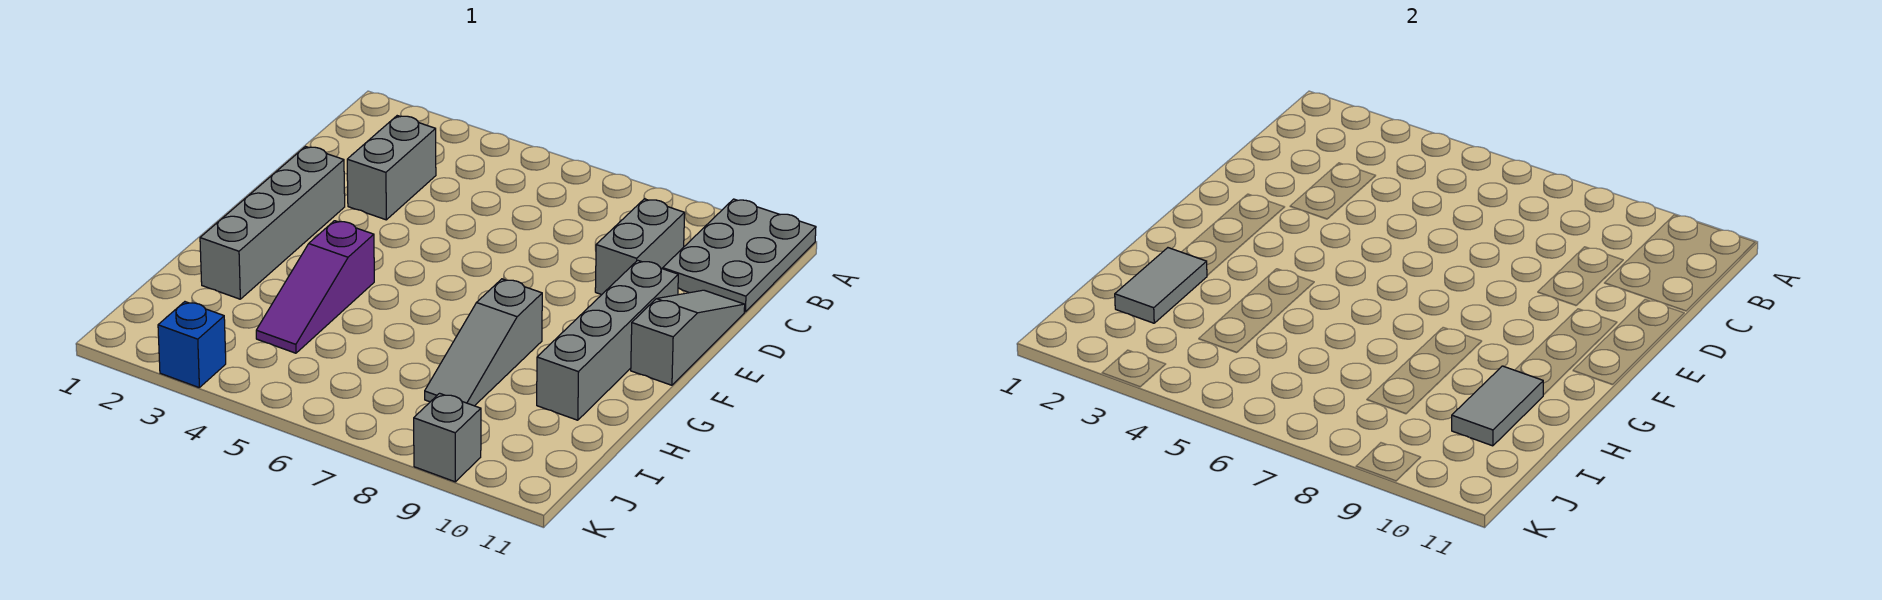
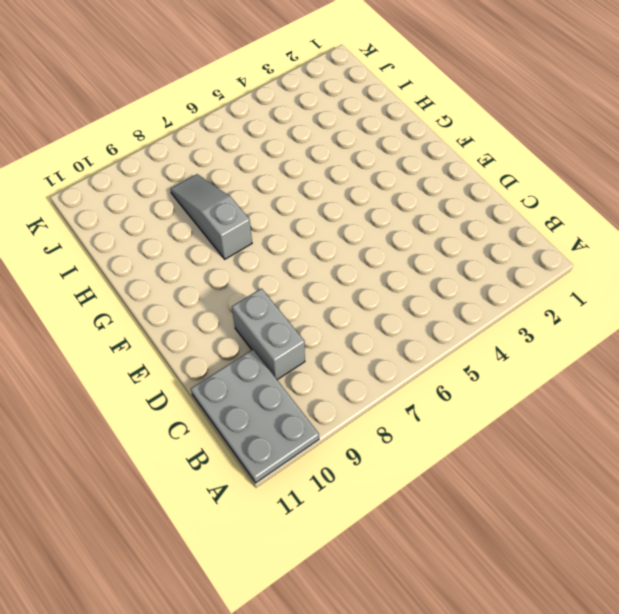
none -> grey brick C3:D3 level 1
none -> grey slope D11:F11 level 1 top F
none -> grey brick E2:H2 level 1

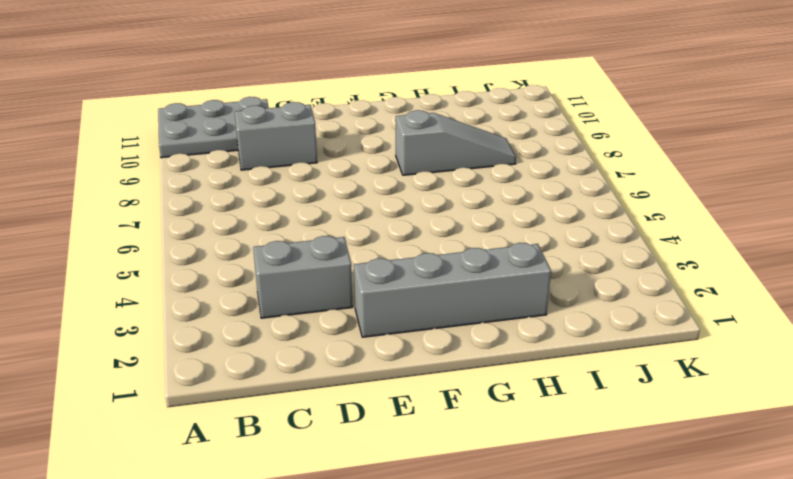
none -> grey slope D11:F11 level 1 top F
none -> grey brick E10:H10 level 1
none -> purple slope G4:I4 level 1 top G

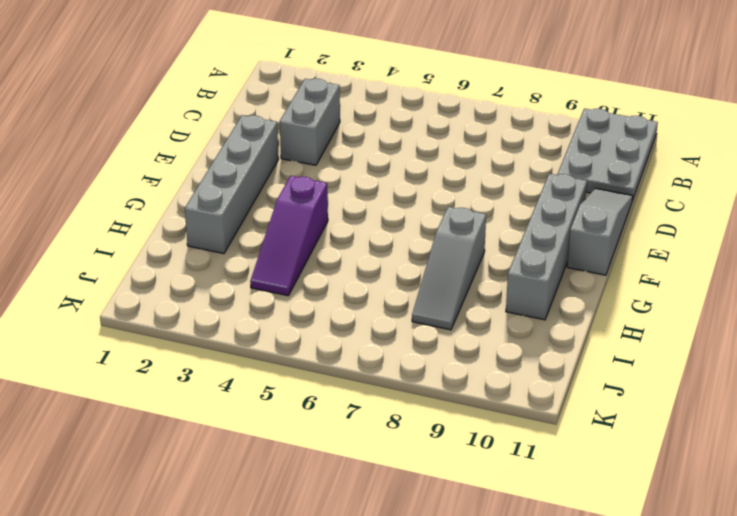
none -> grey brick C9:D9 level 1
none -> blue brick K3 level 1
none -> grey brick K9 level 1

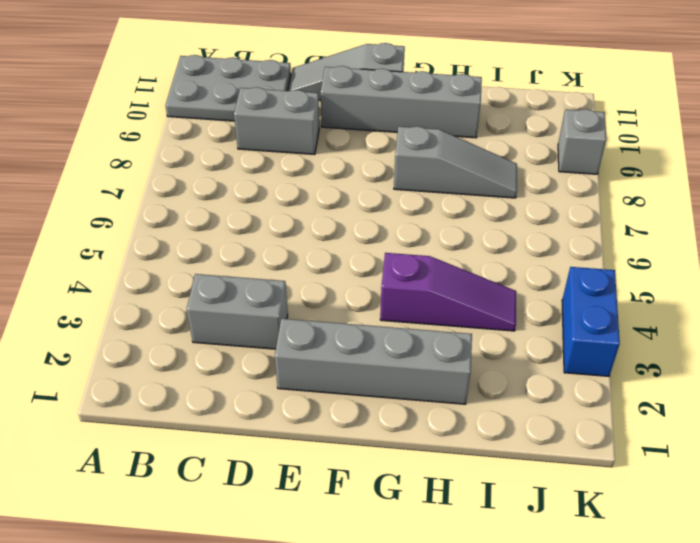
blue brick K3:K4 level 1 -> blue brick K3 level 1
none -> grey tile H2:I2 level 2
none -> grey tile H10:I10 level 2

